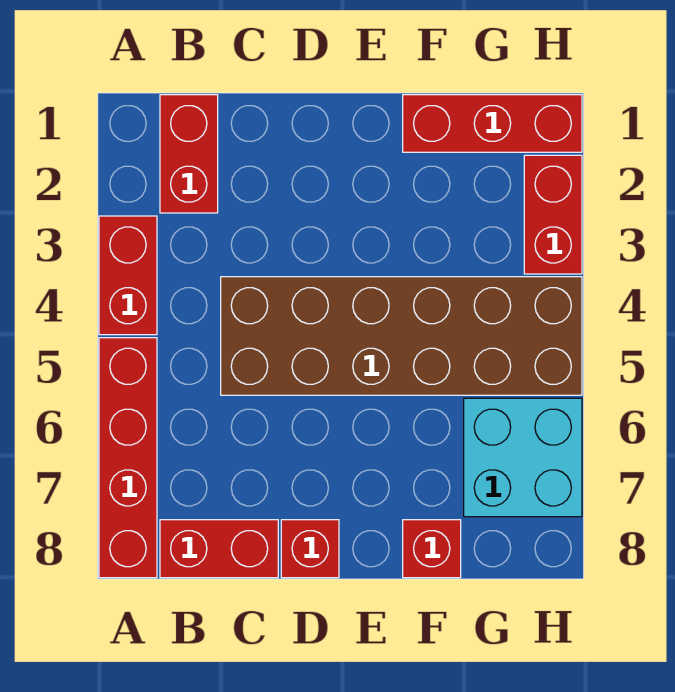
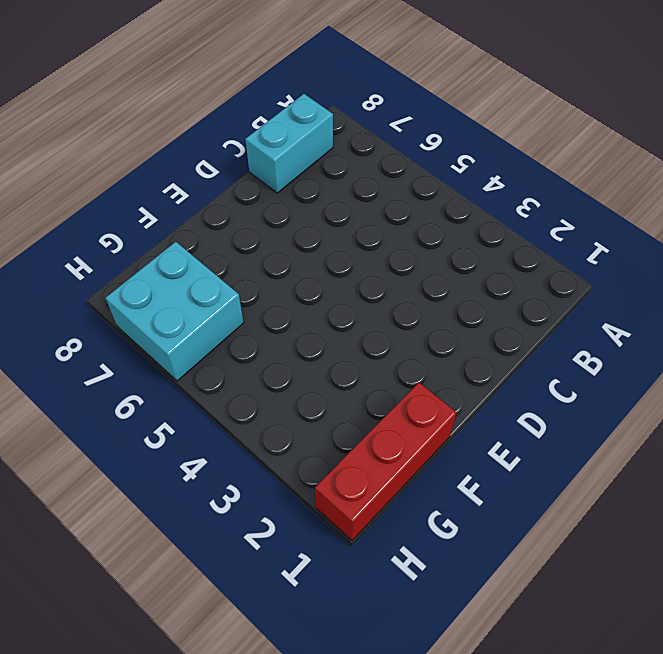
cyan brick B8:C8 level 1 -> red brick B8:C8 level 1
none -> red brick A3:A4 level 1
none -> red brick A5:A8 level 1

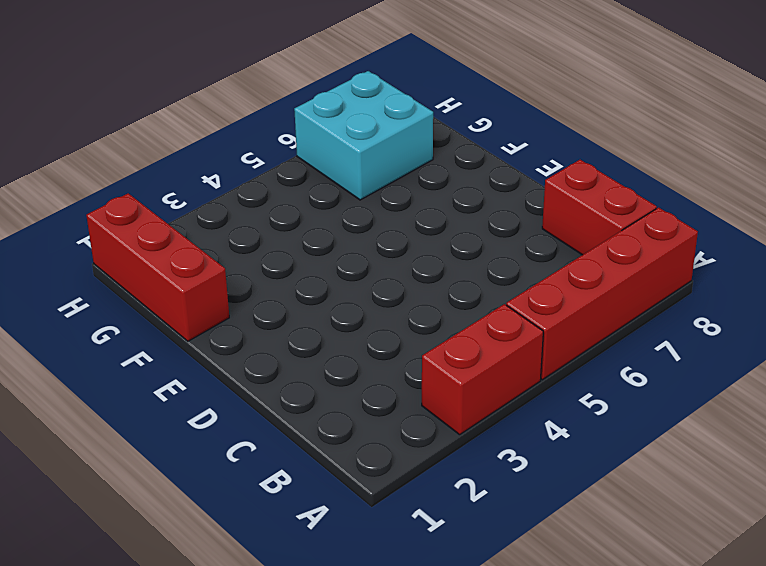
none -> red brick B1:B2 level 1
none -> brown brick C4:H5 level 1

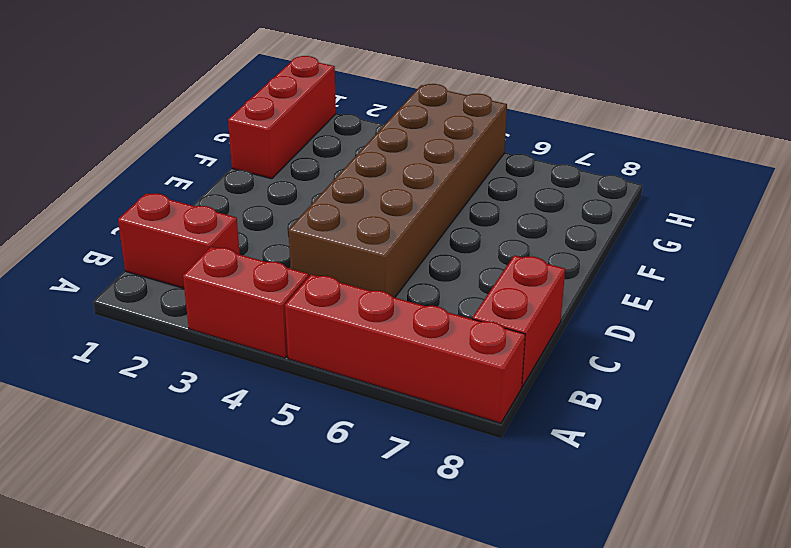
none -> red brick D8 level 1
none -> red brick F8 level 1

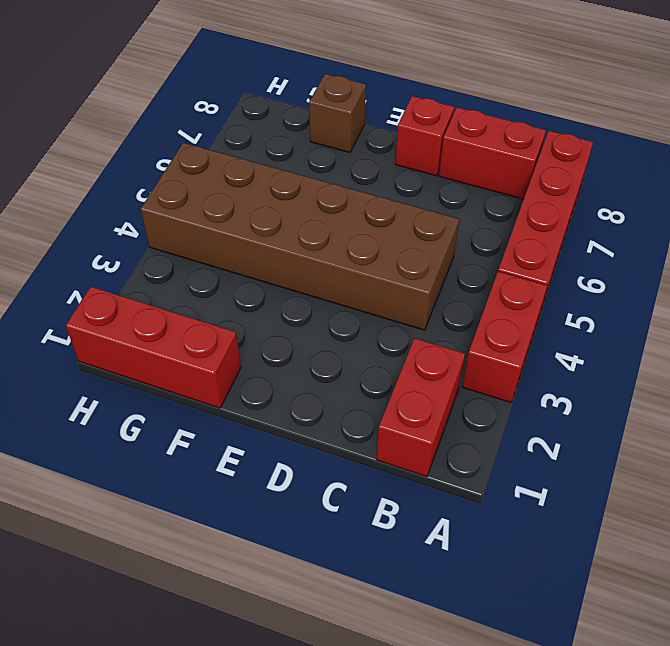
brown brick F8 level 1 -> red brick F8 level 1
none -> cyan brick G6:H7 level 1
none -> red brick H2:H3 level 1

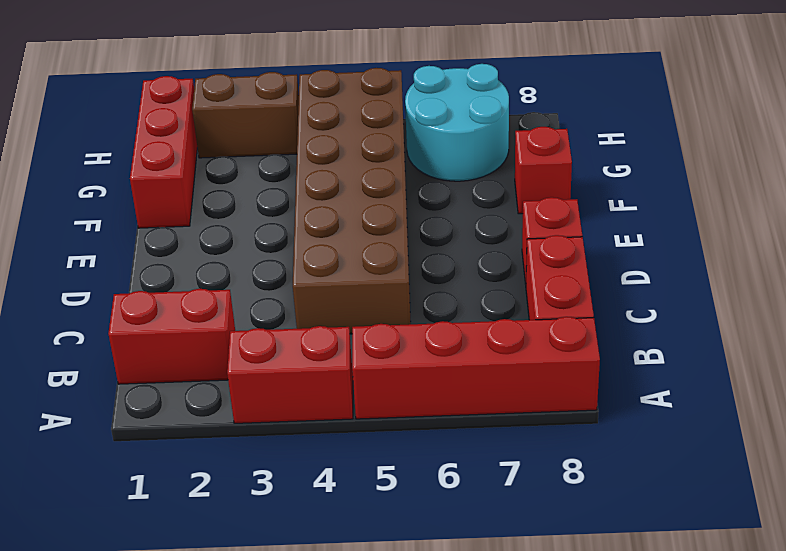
cyan round brick G6:H7 level 1 -> cyan brick G6:H7 level 1
brown brick H2:H3 level 1 -> red brick H2:H3 level 1

